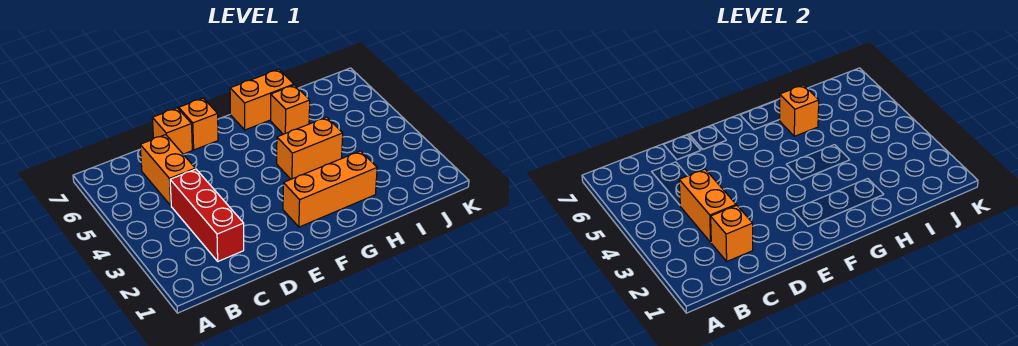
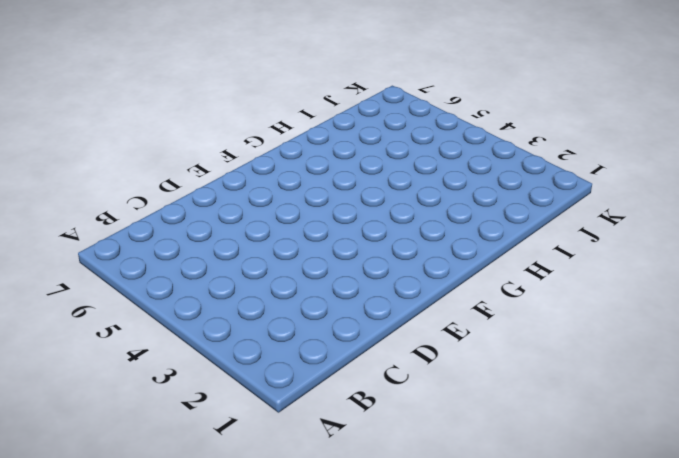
none -> red brick C2:C4 level 1
none -> orange brick C5:C6 level 1

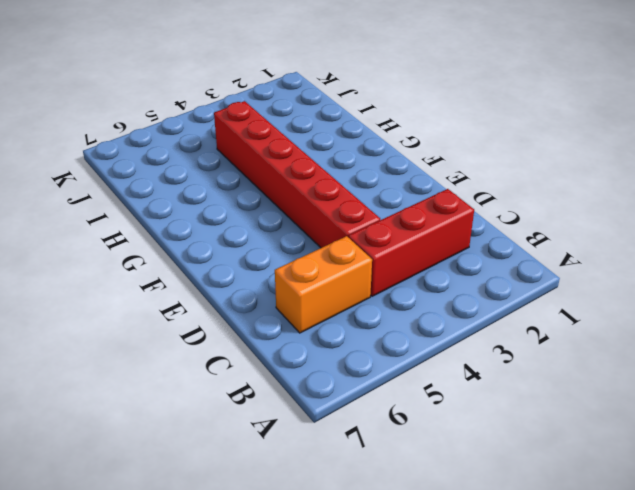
red brick D4:I4 level 1 -> orange brick G4:H4 level 1
none -> orange brick D7 level 1
none -> orange brick E7 level 1

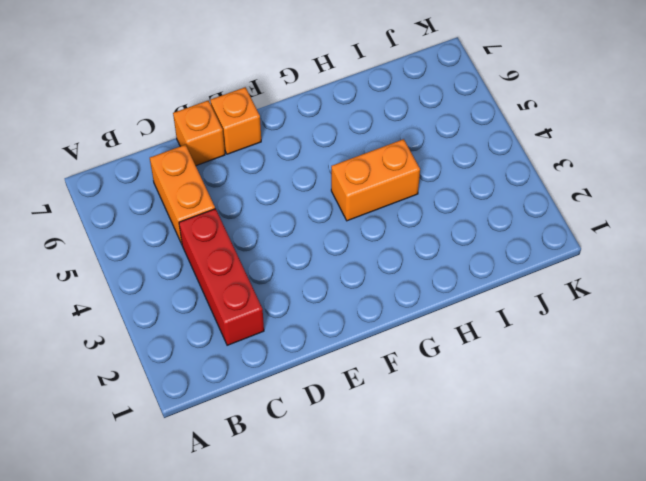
none -> orange brick F2:H2 level 1
none -> orange brick G7:H7 level 1

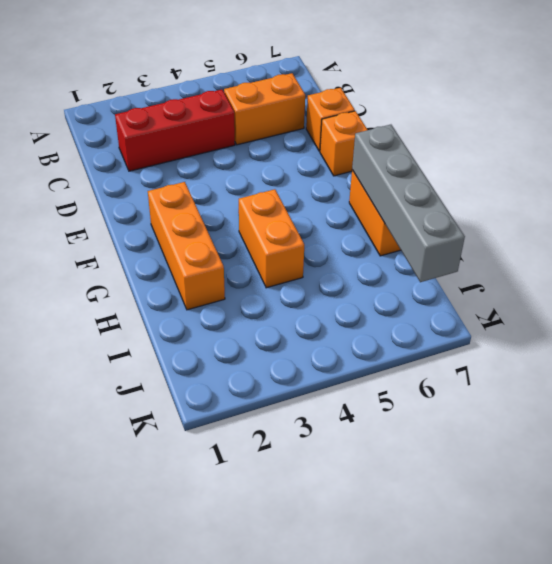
grey brick G7:J7 level 2 -> none
none -> orange brick H6 level 1
none -> orange brick C2 level 2

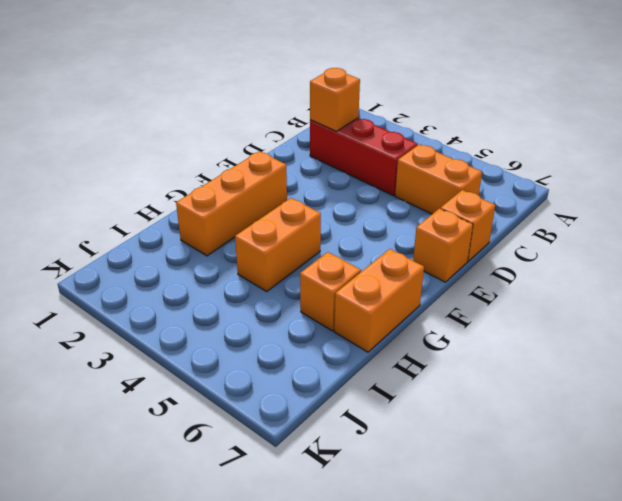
none -> orange brick C3:C4 level 2
none -> orange brick H6 level 2

